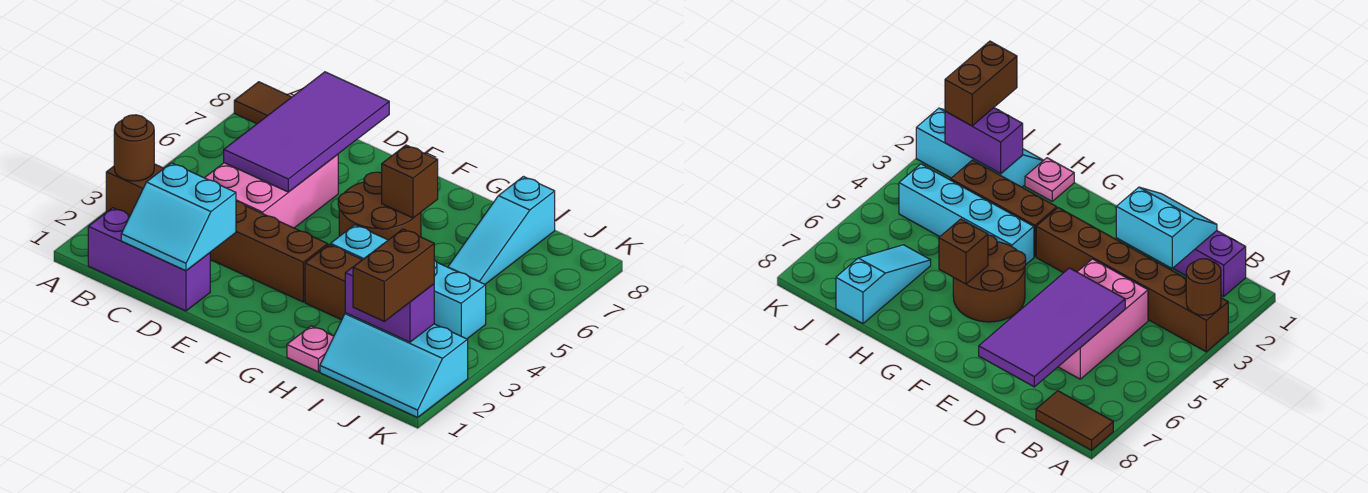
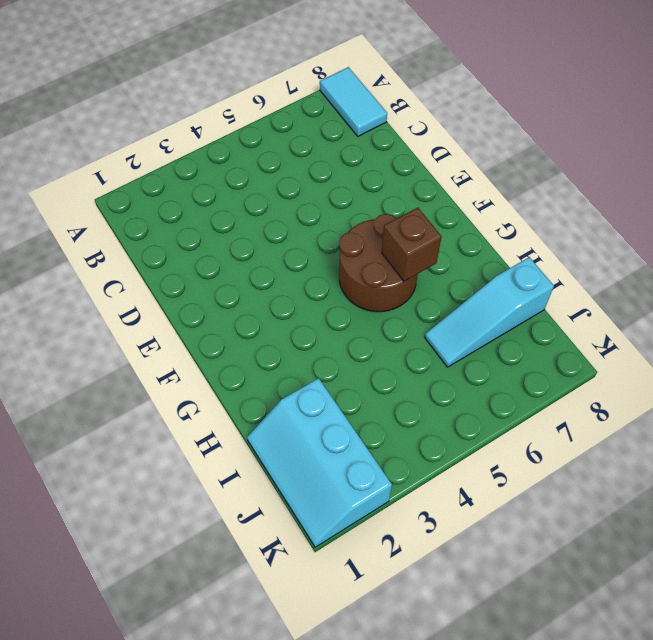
cyan tile A8:B8 level 1 -> brown tile A8:B8 level 1
none -> brown brick A3:F3 level 1
none -> purple brick B1:D1 level 1
none -> pink brick C4:D6 level 1

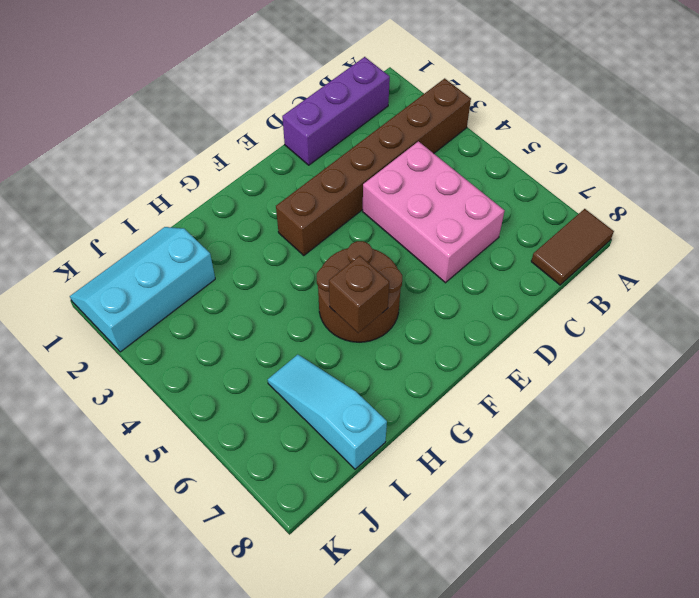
none -> brown brick G3:I3 level 1
none -> cyan brick G4:J4 level 1
none -> pink plate H1 level 1

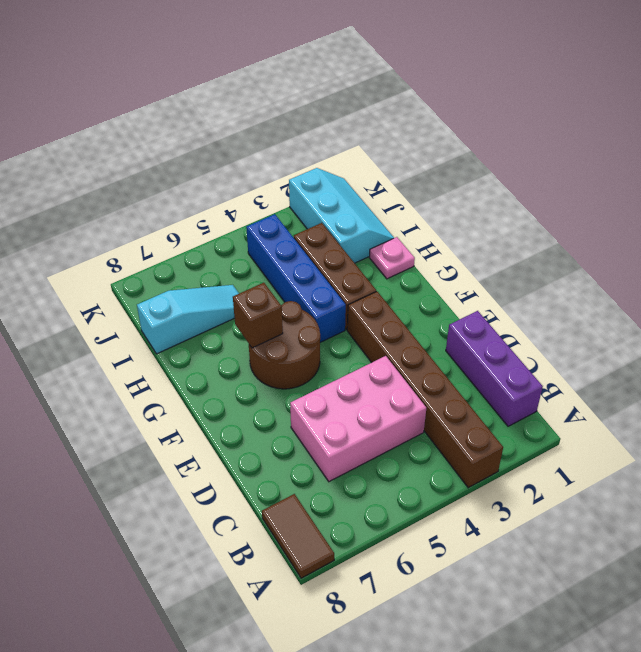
blue brick G4:J4 level 1 -> cyan brick G4:J4 level 1
none -> brown round brick A3 level 2
none -> cyan slope C1:D2 level 2 top 2
none -> purple tile C5:D8 level 2

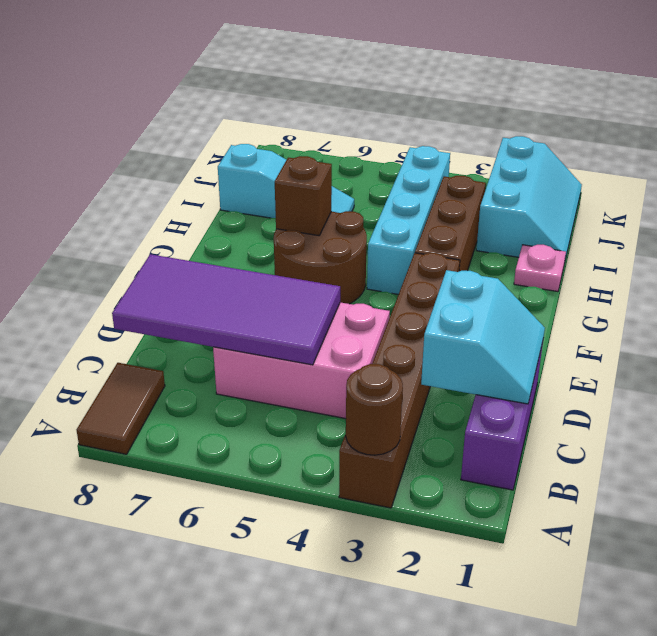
none -> purple brick I2:J2 level 2
none -> brown brick J1:J2 level 3

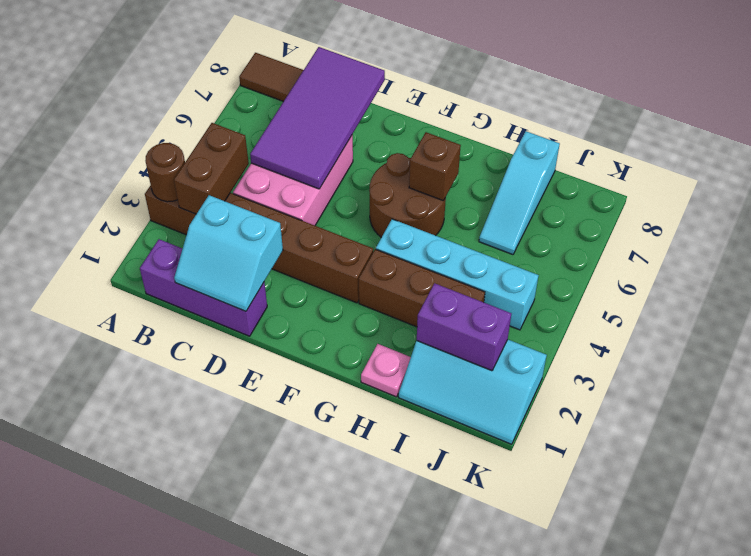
brown brick B3:B4 level 2 -> brown brick J1:J2 level 3

